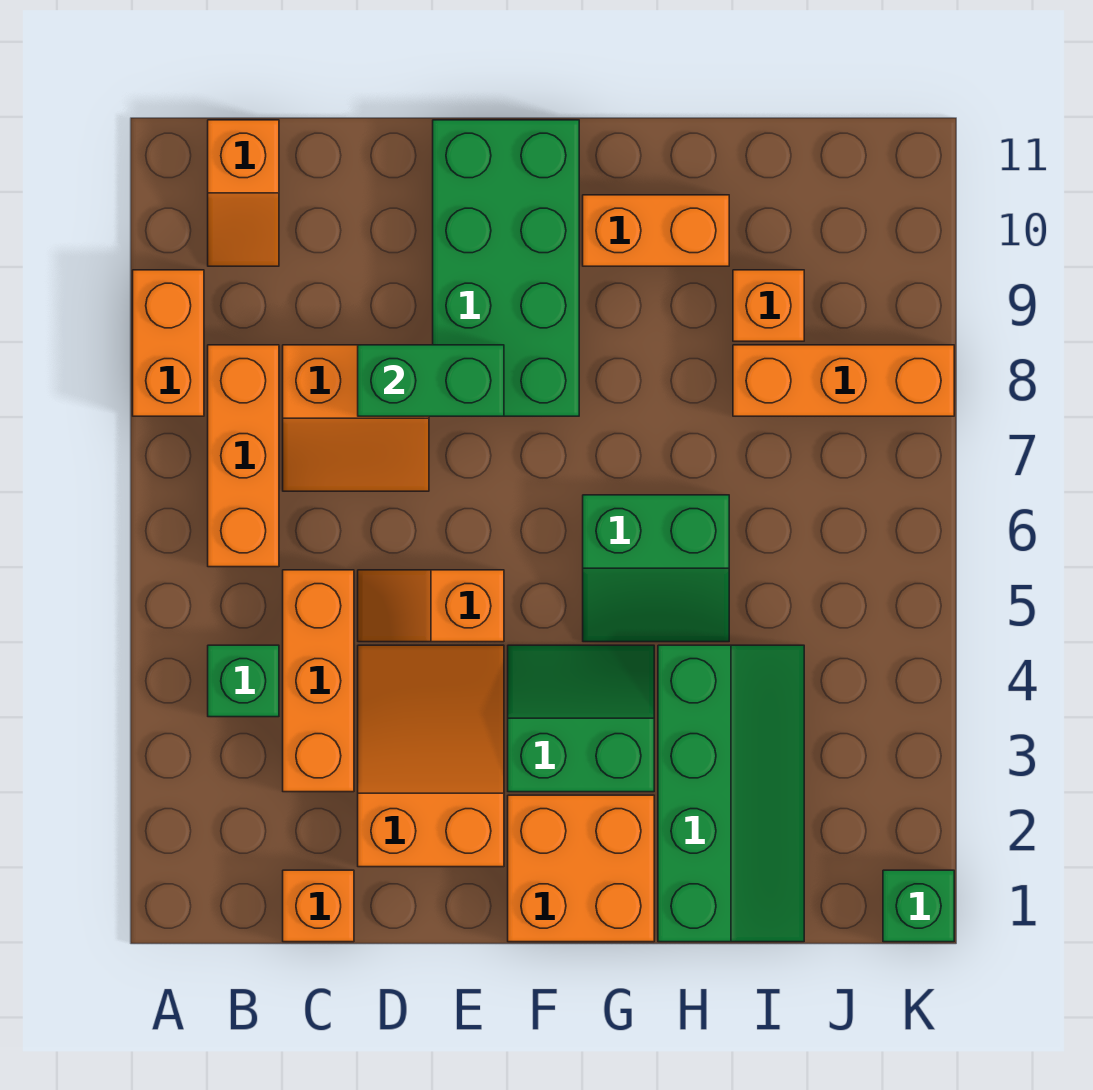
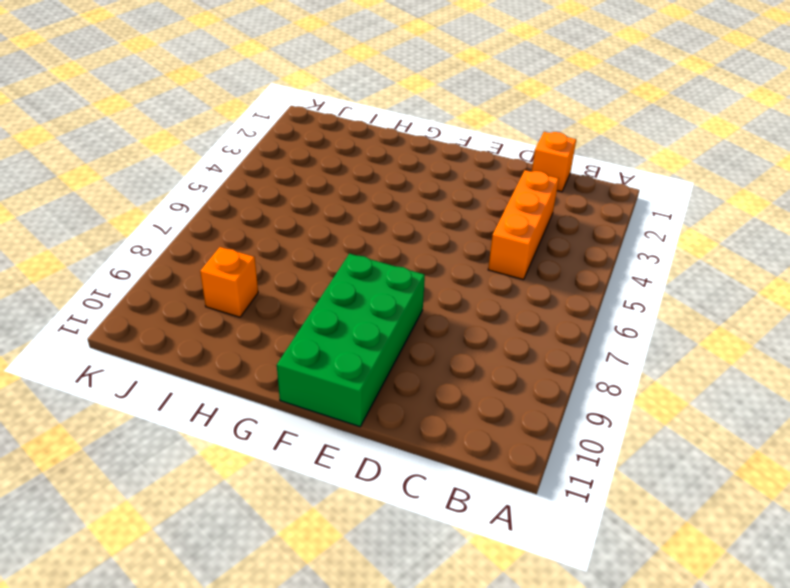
none -> orange brick A8:A9 level 1
none -> green brick B4 level 1
none -> orange brick B6:B8 level 1

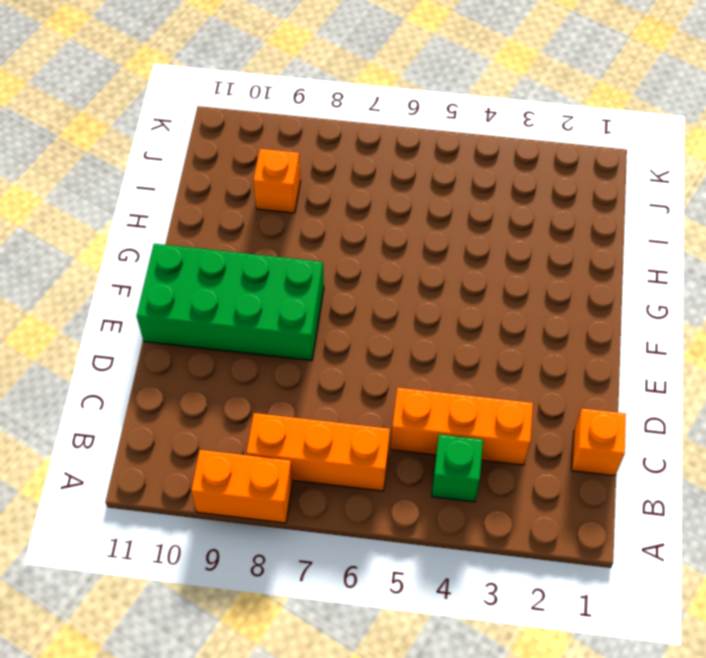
none -> orange slope B10:B11 level 1 top 11
none -> orange slope C7:D8 level 1 top 8
none -> orange slope D2:E4 level 1 top 2

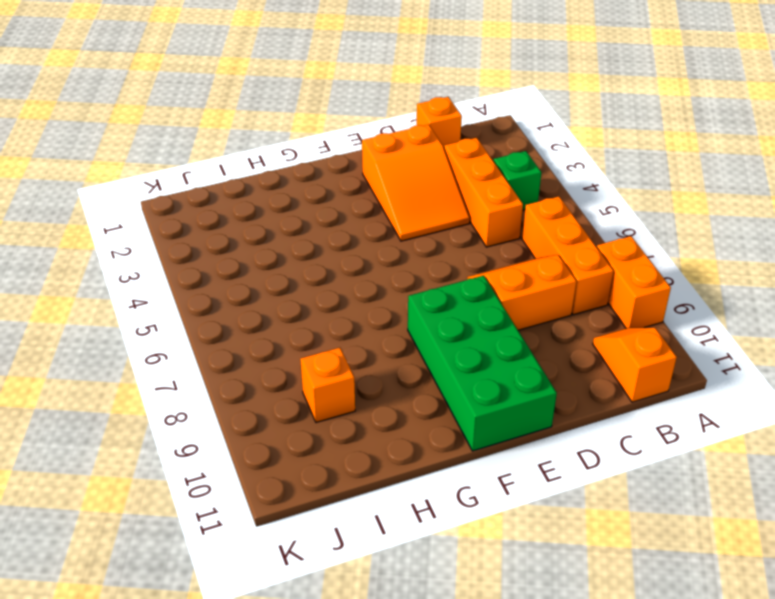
none -> orange slope D5:E5 level 1 top E
none -> orange brick F1:G2 level 1
none -> green slope F3:G4 level 1 top 3

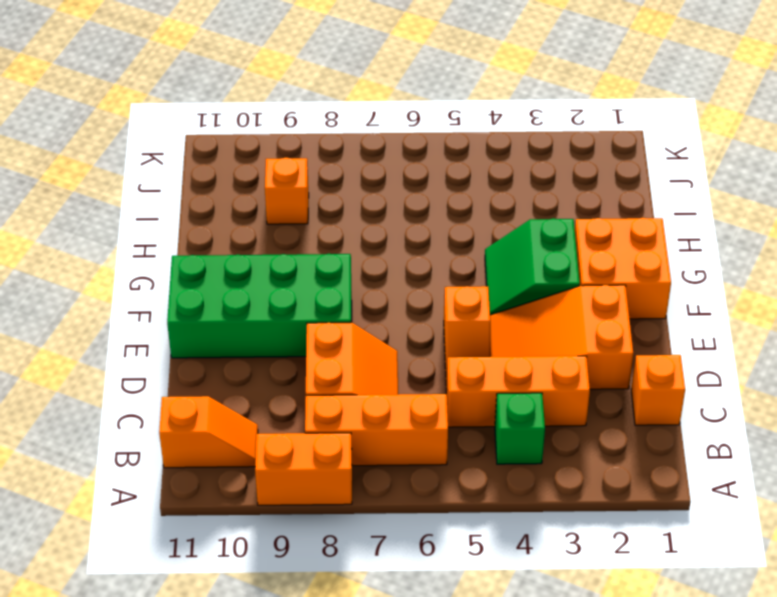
none -> green slope G5:H6 level 1 top 6
none -> orange brick G10:H10 level 1
none -> green slope H1:I4 level 1 top H

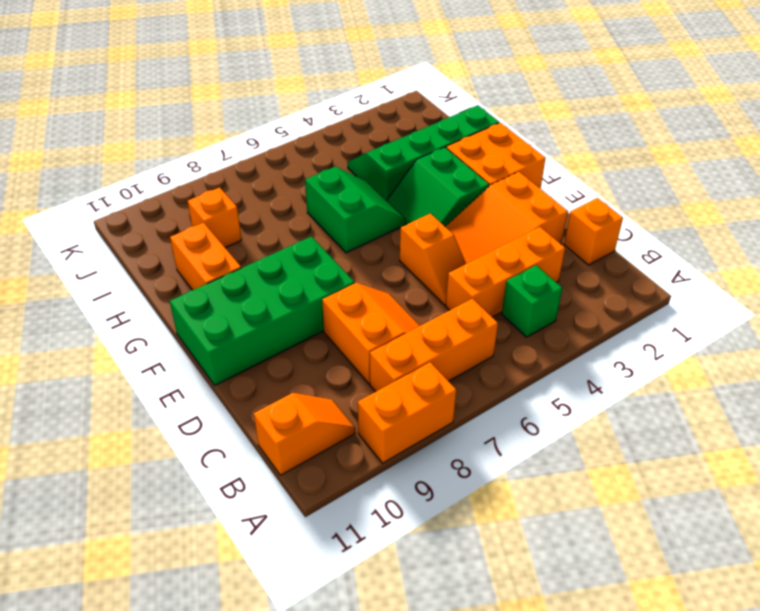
none -> orange brick I8:K8 level 1
none -> green brick K1 level 1
none -> green brick D8:E8 level 2

